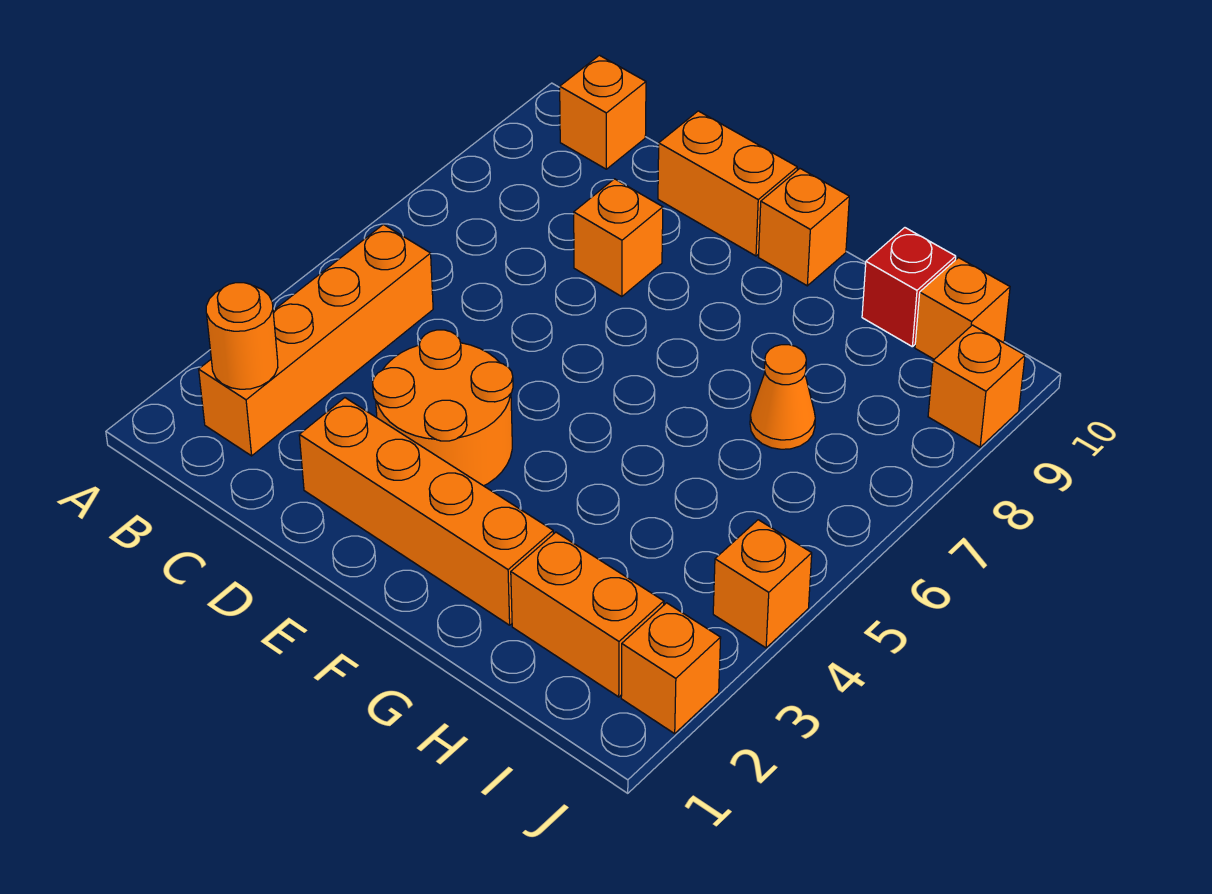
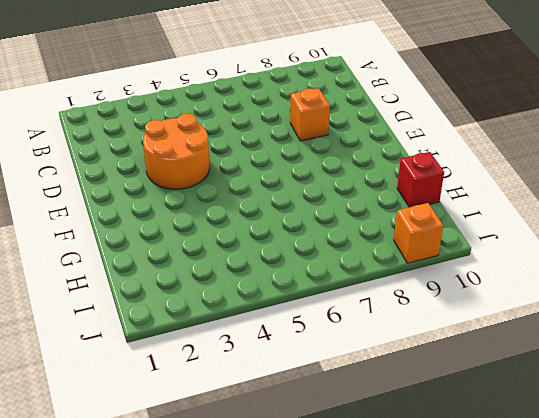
none -> orange brick B2:B5 level 1
none -> orange brick B10 level 1
none -> orange brick D2:G2 level 1

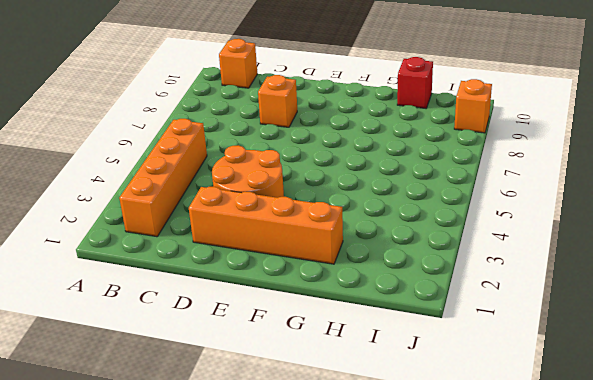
none -> orange brick D10:E10 level 1
none -> orange brick F10 level 1
none -> orange brick H2:I2 level 1

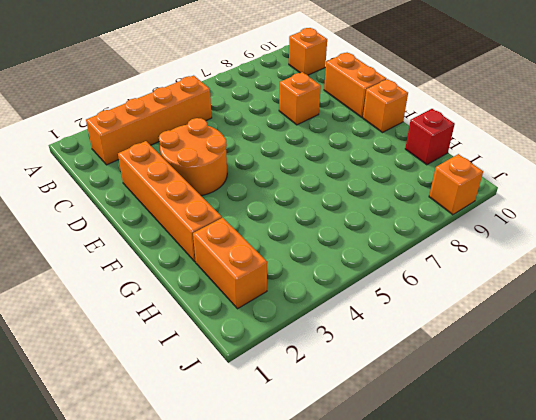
none -> orange cone H7 level 1
none -> orange brick I10 level 1
none -> orange brick J2 level 1

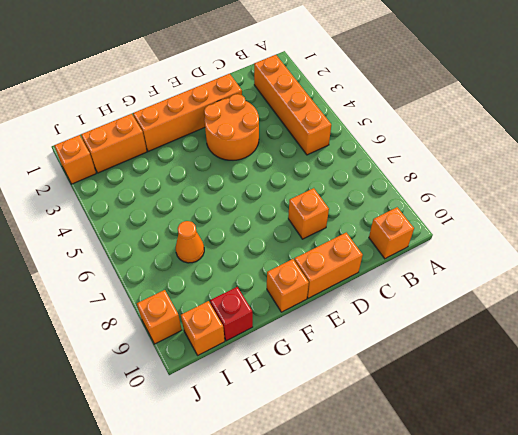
none -> orange brick J4 level 1
none -> orange round brick B2 level 2

